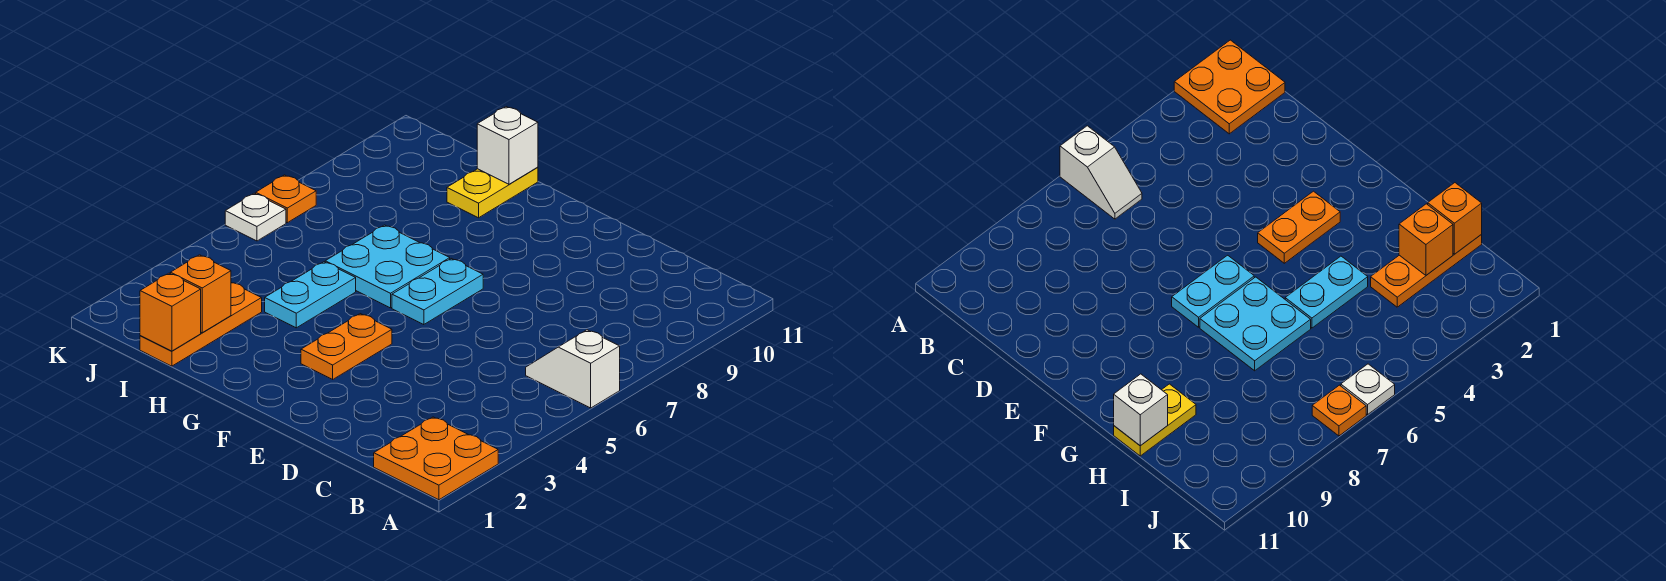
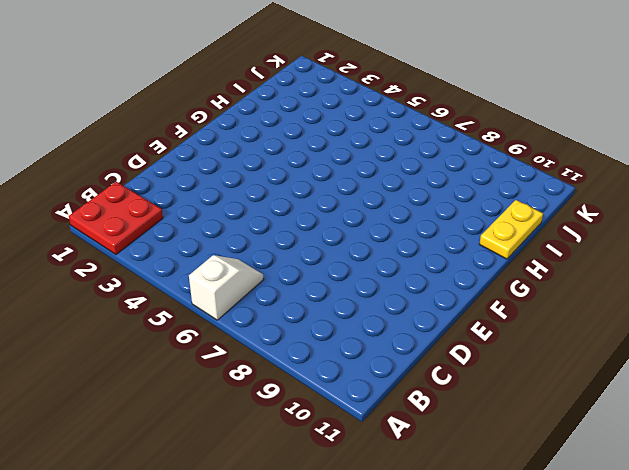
red plate A1:B2 level 1 -> orange plate A1:B2 level 1
yellow plate H11:I11 level 1 -> yellow plate H10:H11 level 1
none -> orange plate F3:F4 level 1
none -> cyan plate F6:F7 level 1
none -> cyan plate G6:H7 level 1

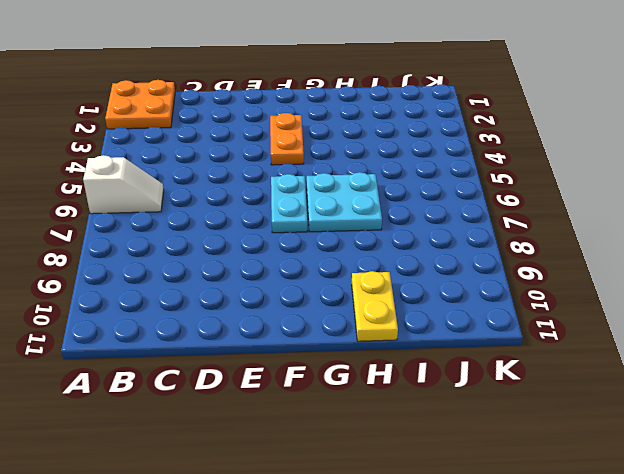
none -> cyan plate H4:H5 level 1
none -> orange plate I1:I3 level 1
none -> white plate K6 level 1

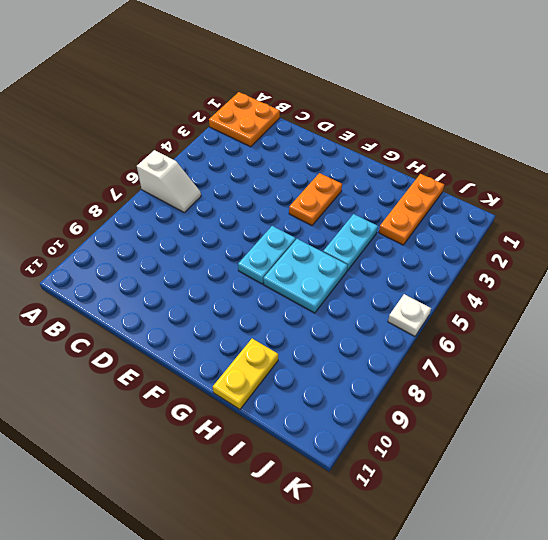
none -> orange plate K7 level 1
none -> white brick H11 level 2
none -> orange brick I1 level 2

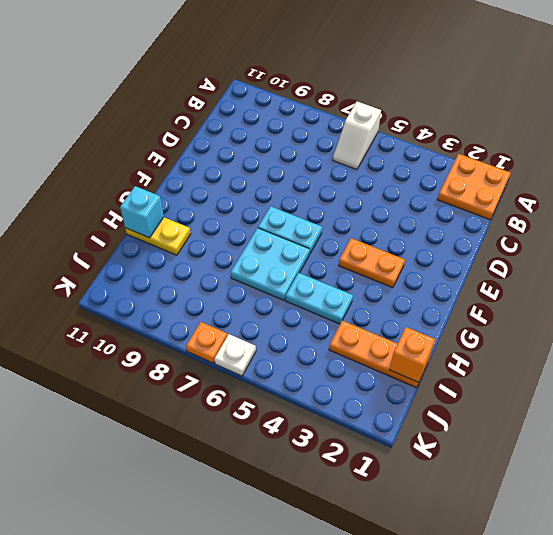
cyan brick H11 level 2 -> white brick H11 level 2
none -> orange brick I2 level 2

